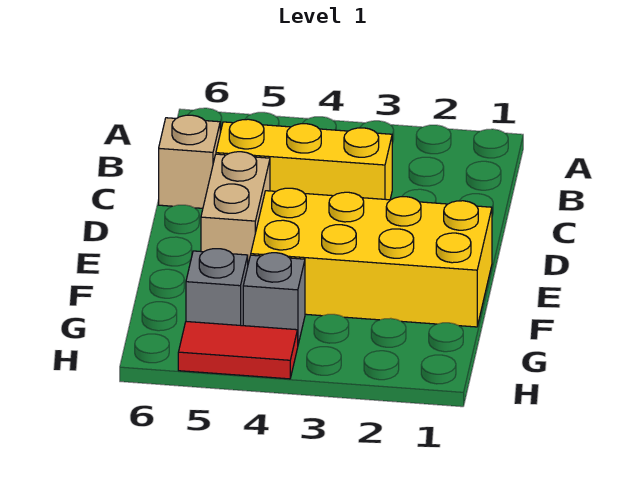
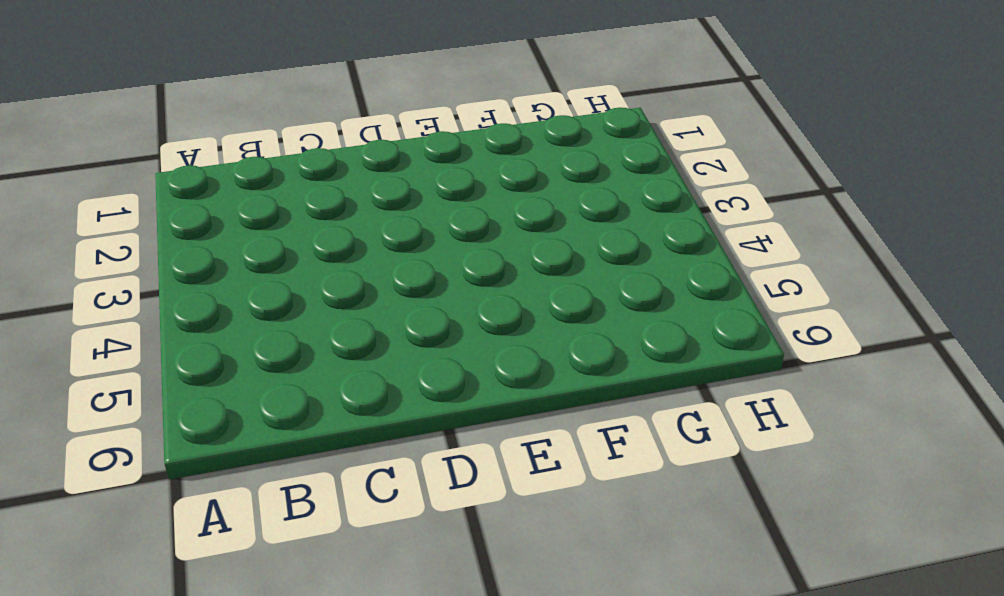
none -> yellow brick C3:C5 level 1
none -> tan brick C6 level 1

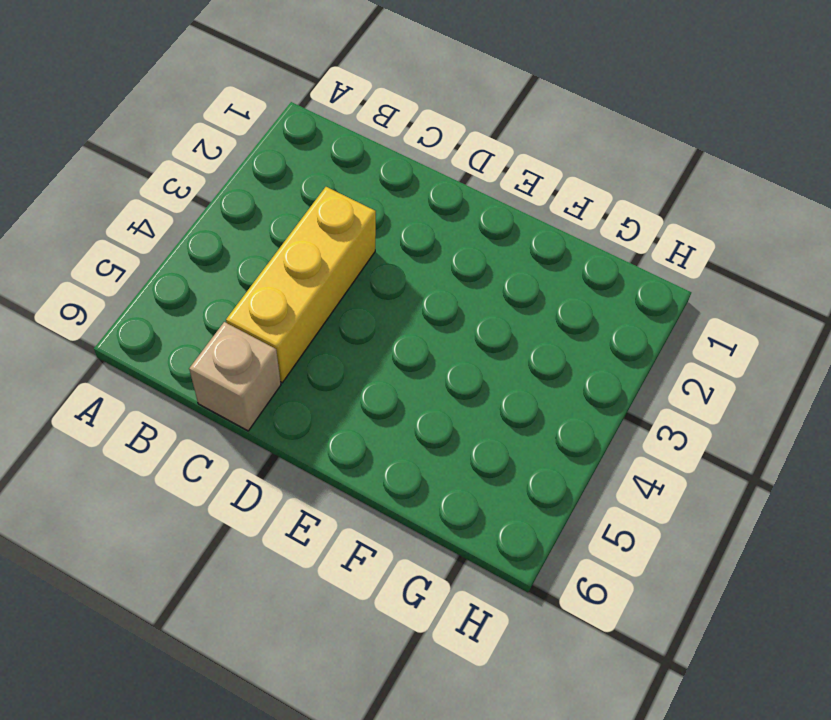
none -> tan brick D5:E5 level 1
none -> yellow brick E1:F4 level 1

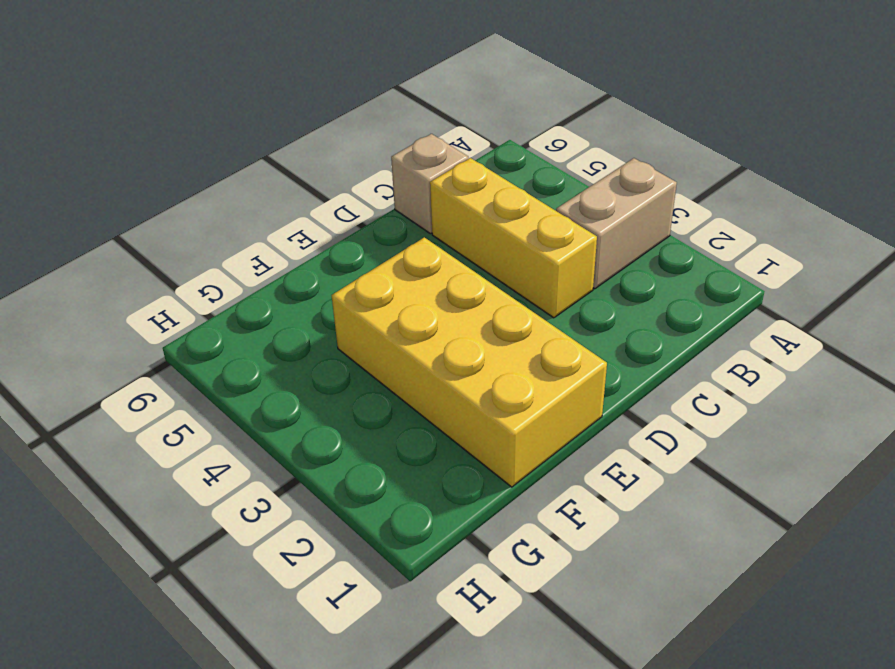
tan brick A3:B3 level 1 -> tan brick D5:E5 level 1
none -> grey brick G4 level 1
none -> grey brick G5 level 1

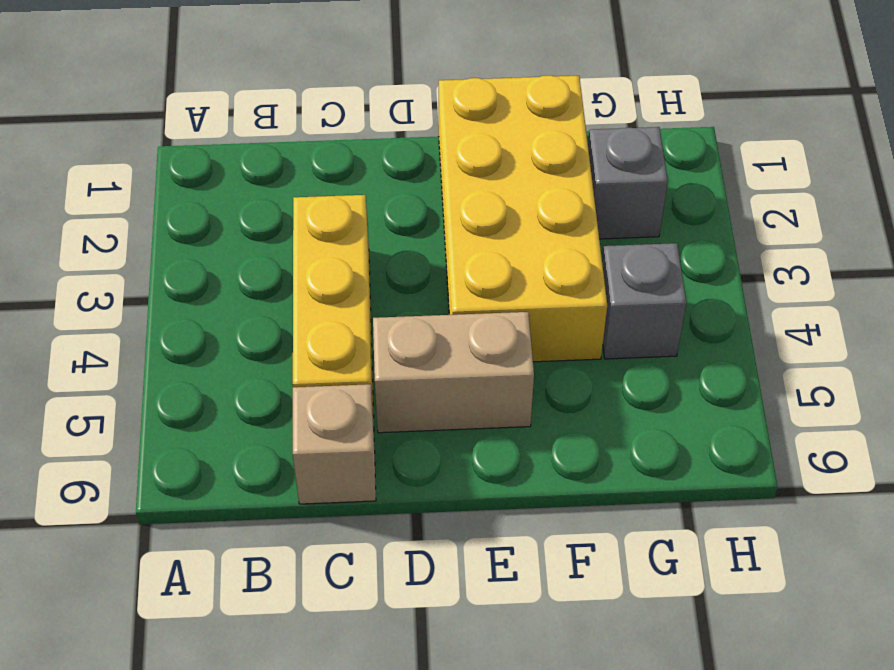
grey brick G2 level 1 -> grey brick G5 level 1
none -> red tile H4:H5 level 1

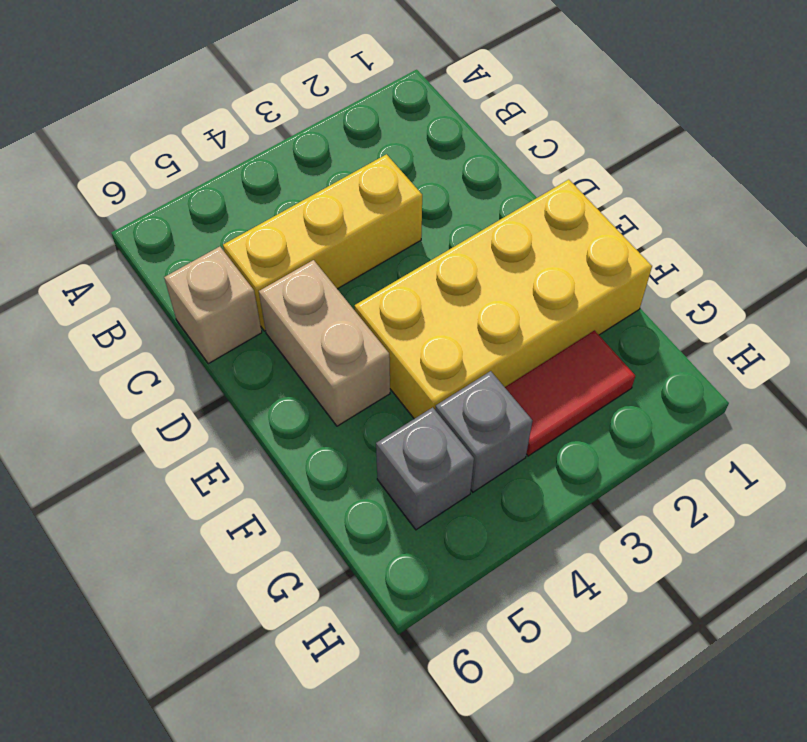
red tile G2:G3 level 1 -> red tile H4:H5 level 1

